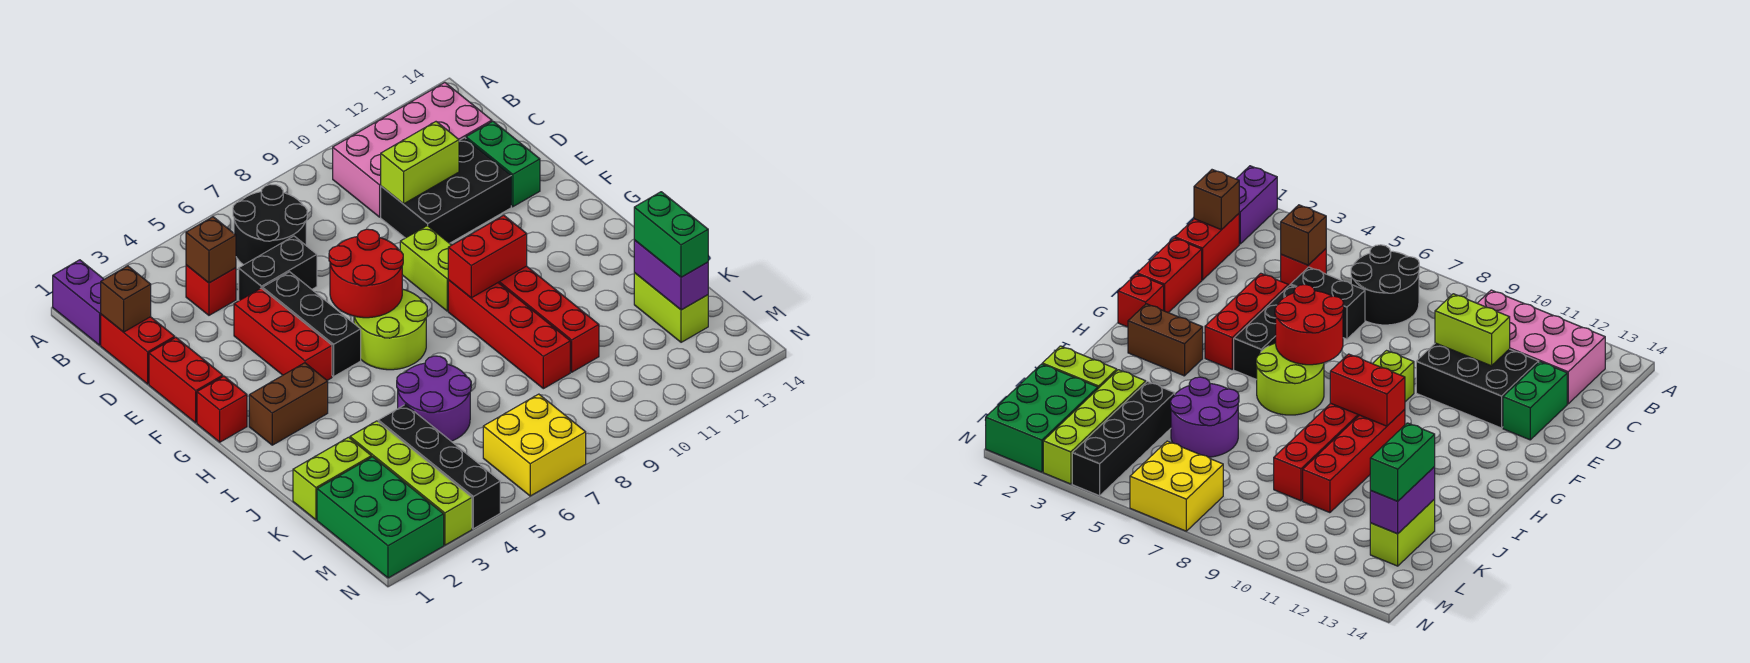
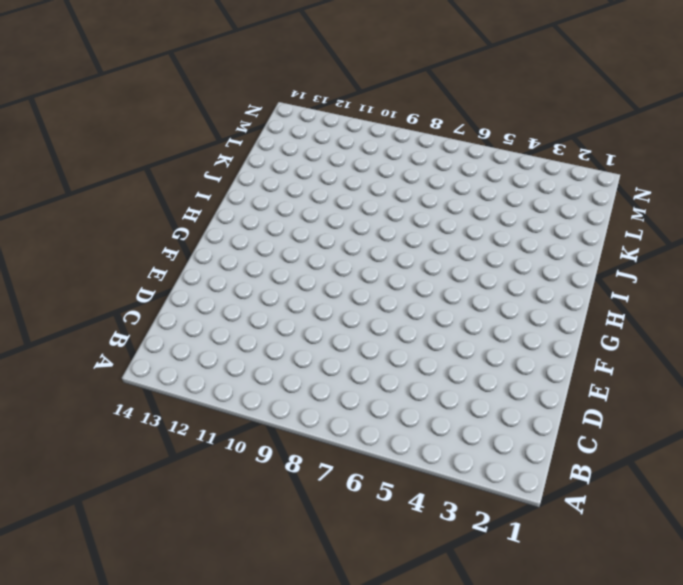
none -> purple brick A1:B1 level 1
none -> black round brick B6:C7 level 1
none -> pink brick B10:C13 level 1
none -> red brick C1:D1 level 1

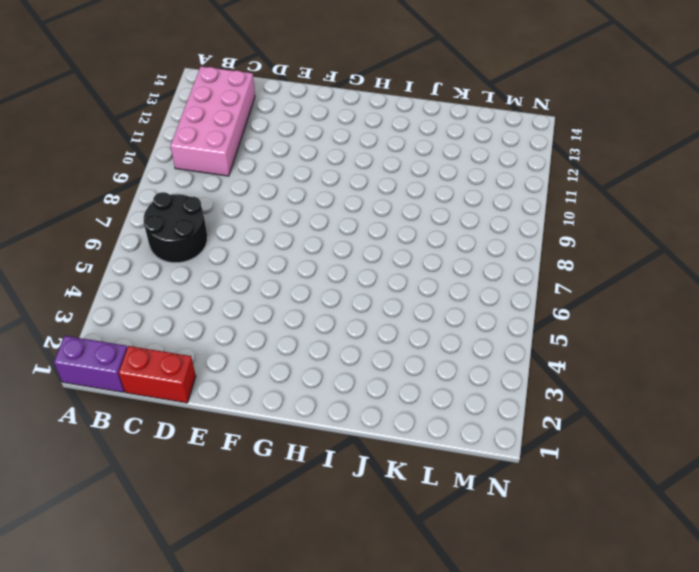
none -> red brick C4 level 1
none -> black brick D5:D6 level 1
none -> black brick D10:E12 level 1
none -> green brick D13:E13 level 1

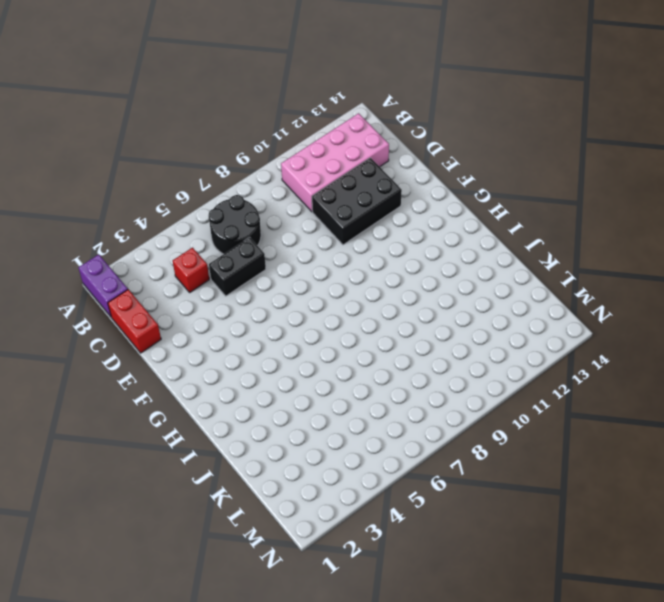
none -> green brick D13:E13 level 1
none -> red brick E1:F1 level 1
none -> red brick E4:G4 level 1
none -> black brick E5:G5 level 1

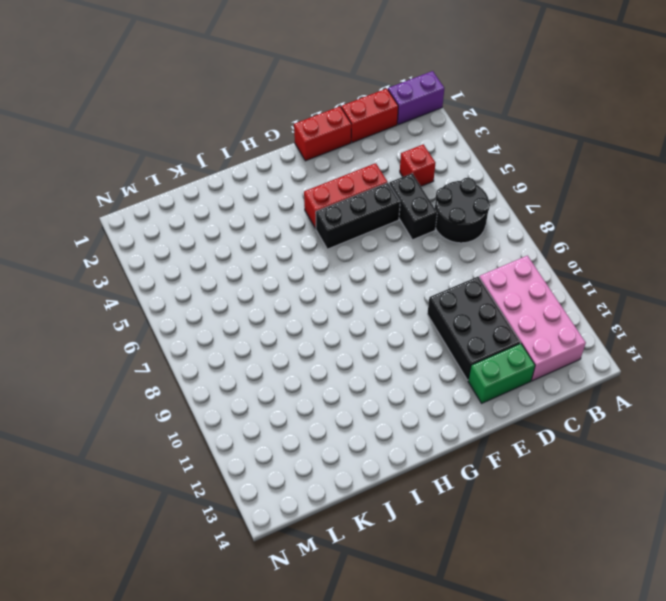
none -> lime brick F9:G9 level 1
none -> red brick G1 level 1
none -> lime round brick G6:H7 level 1
none -> brown brick H2:H3 level 1

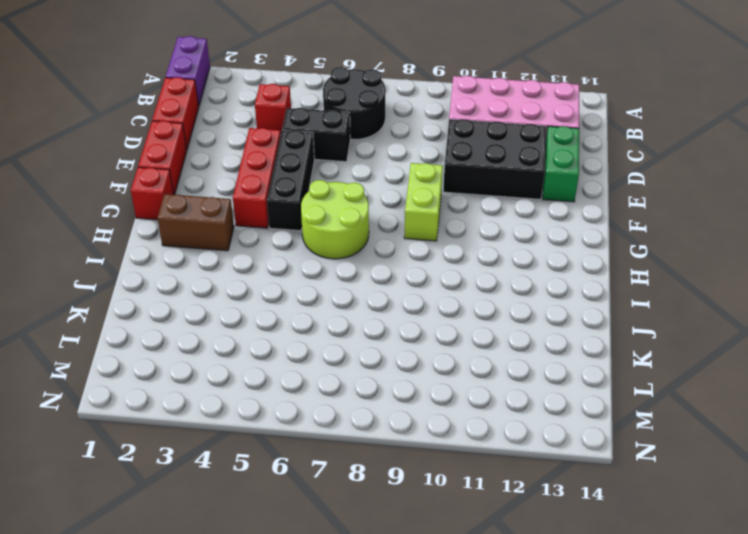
none -> red brick H9:K9 level 1
none -> red brick H10:K10 level 1
none -> purple round brick J5:K6 level 1
none -> lime brick K1:K2 level 1

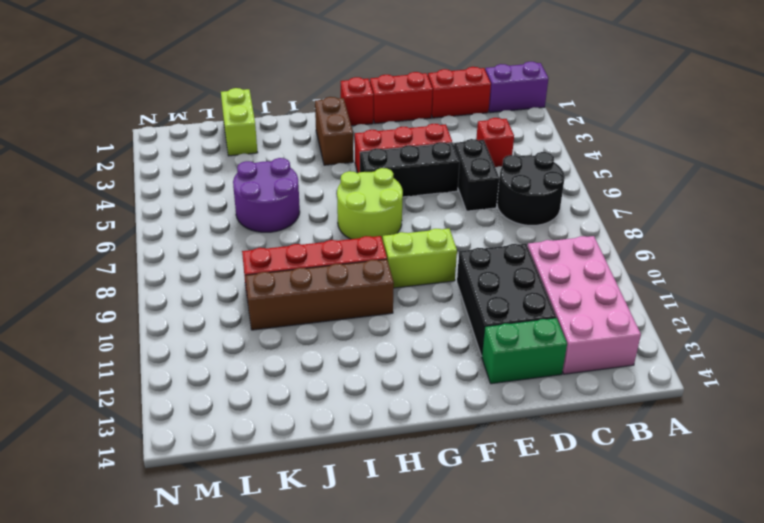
brown brick H10:K10 level 1 -> red brick H10:K10 level 1
none -> lime brick K3:N3 level 1
none -> black brick K4:N4 level 1
none -> lime brick K13:L13 level 1
none -> green brick L1:N2 level 1

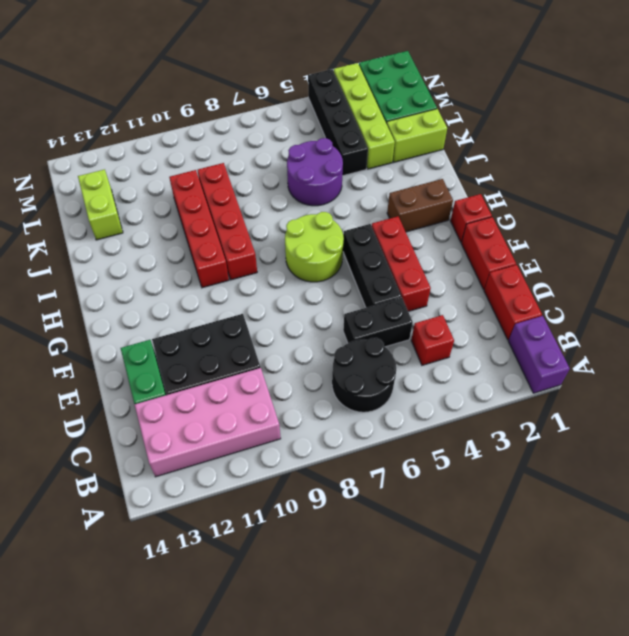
none -> lime brick F9:G9 level 1
none -> yellow brick M6:N7 level 1
none -> brown brick C1 level 2
none -> brown brick C4 level 2

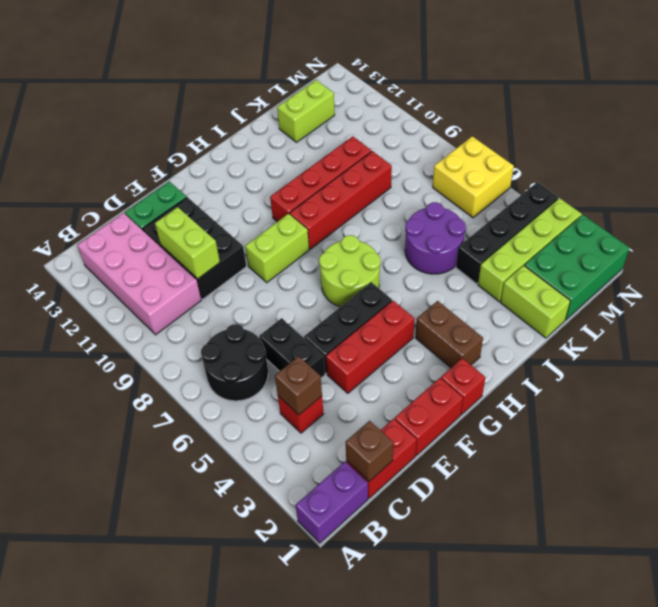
none -> red round brick F6:G7 level 2
none -> red brick H9:H10 level 2
none -> purple brick K13:L13 level 2
none -> green brick K13:L13 level 3

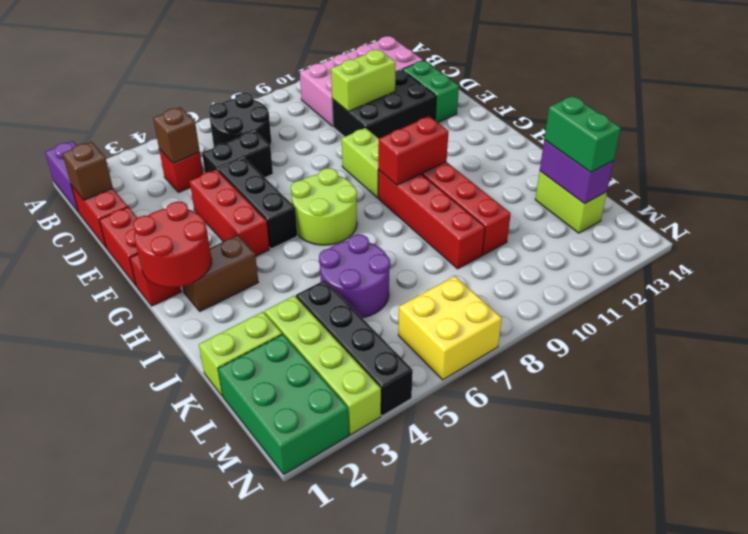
red round brick G1:H2 level 2 -> red round brick F6:G7 level 2

